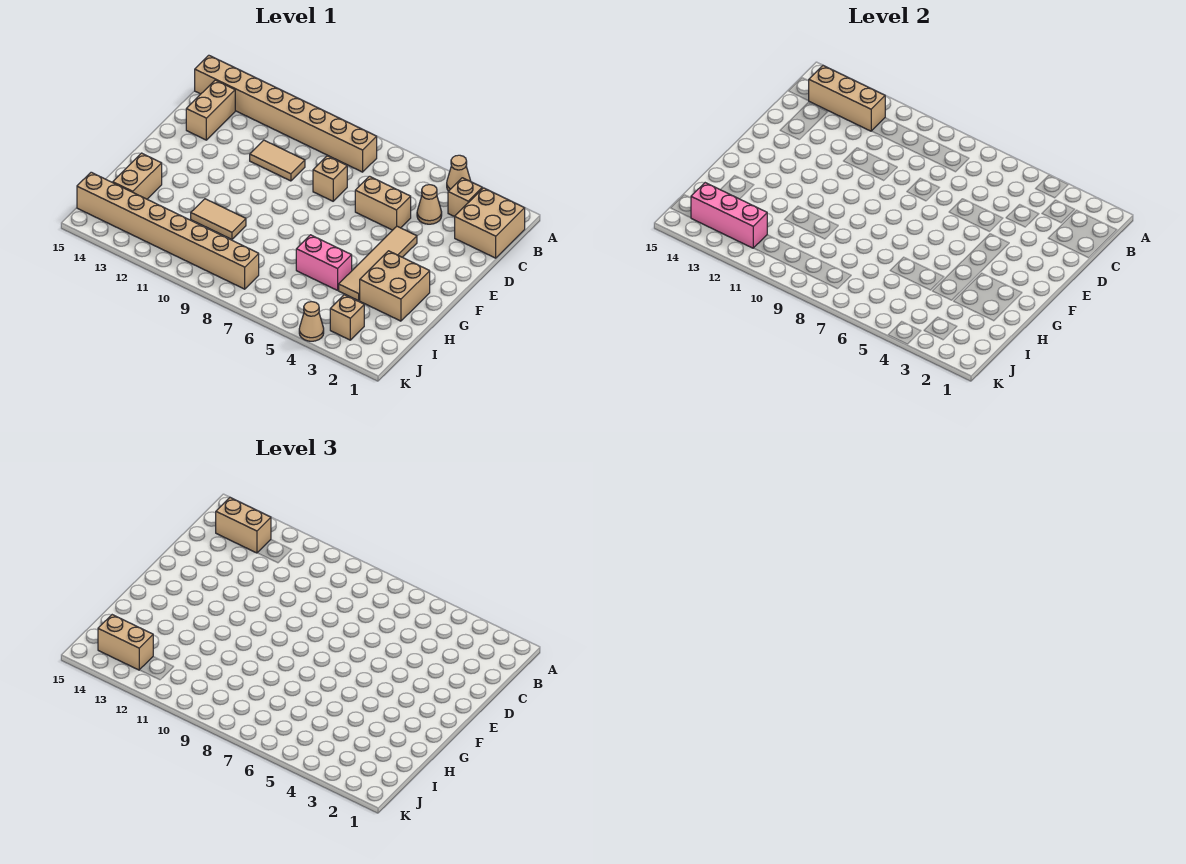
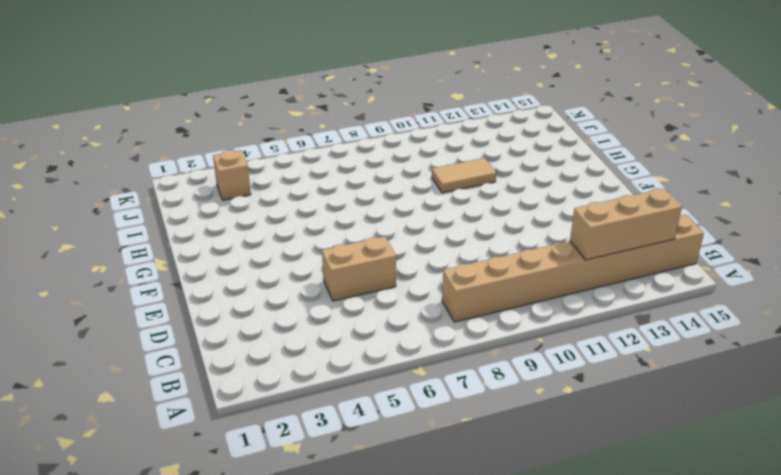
none -> tan cone A4 level 1
none -> tan brick B1:C2 level 1
none -> tan brick B3 level 1

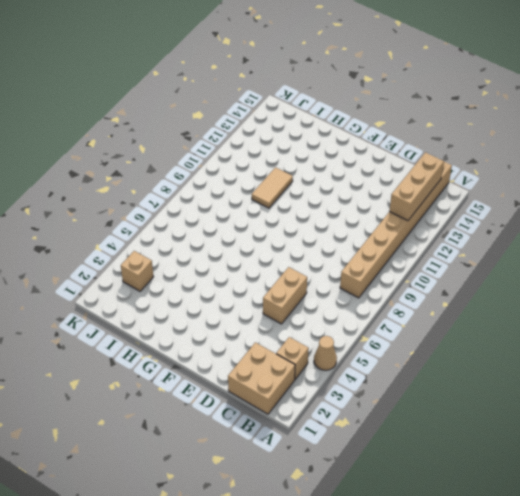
none -> tan cone C4 level 1
none -> tan brick C14:D14 level 1
none -> tan brick D8 level 1

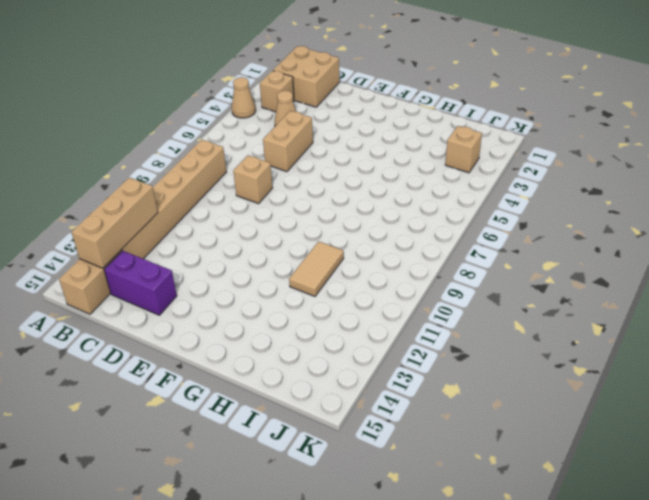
purple brick C14:D14 level 1 -> tan brick C14:D14 level 1
none -> tan tile D10:D11 level 1
none -> tan tile E4:H4 level 1
none -> tan brick G2:H3 level 1

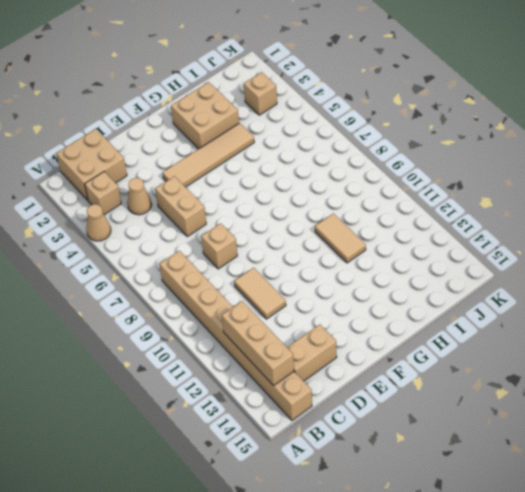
none -> pink brick H5:H6 level 1
none -> tan brick H14:I14 level 1
none -> tan brick J8:J15 level 1

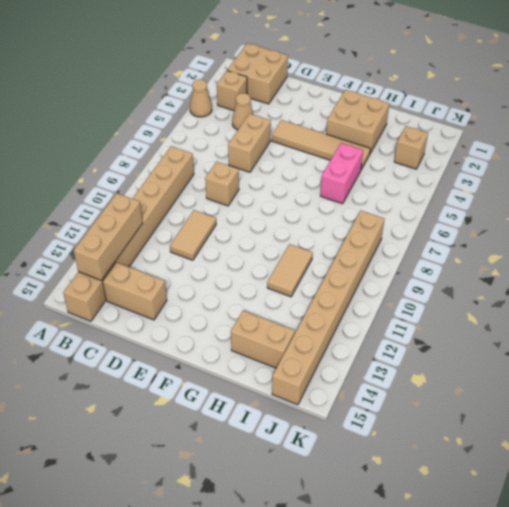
none -> tan cone K4 level 1
none -> pink brick J12:J14 level 2
none -> tan brick B13:B14 level 3

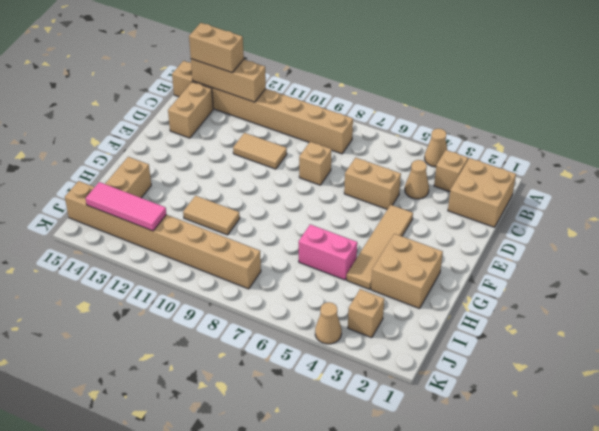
pink tile J12:J14 level 2 -> pink brick J12:J14 level 2
none -> tan brick J13:J14 level 3

